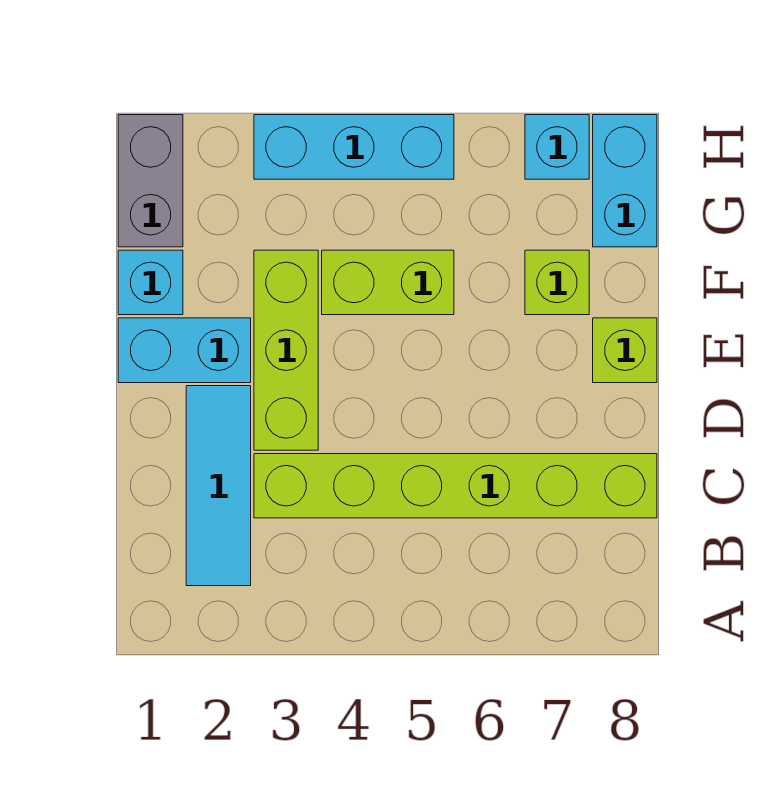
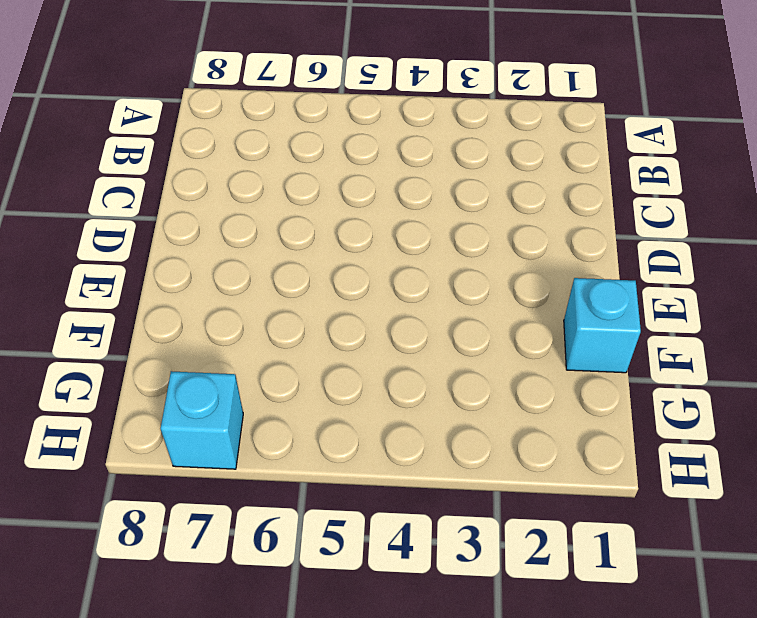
none -> cyan tile B2:D2 level 1
none -> lime brick C3:C8 level 1
none -> lime brick D3:F3 level 1

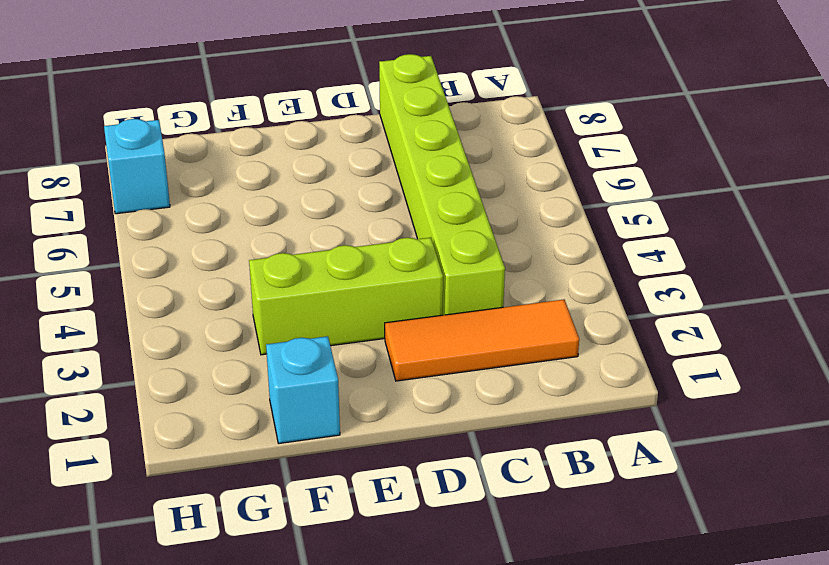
orange tile B2:D2 level 1 -> cyan tile B2:D2 level 1
none -> cyan brick E1:E2 level 1
none -> lime brick E8 level 1
none -> lime brick F4:F5 level 1

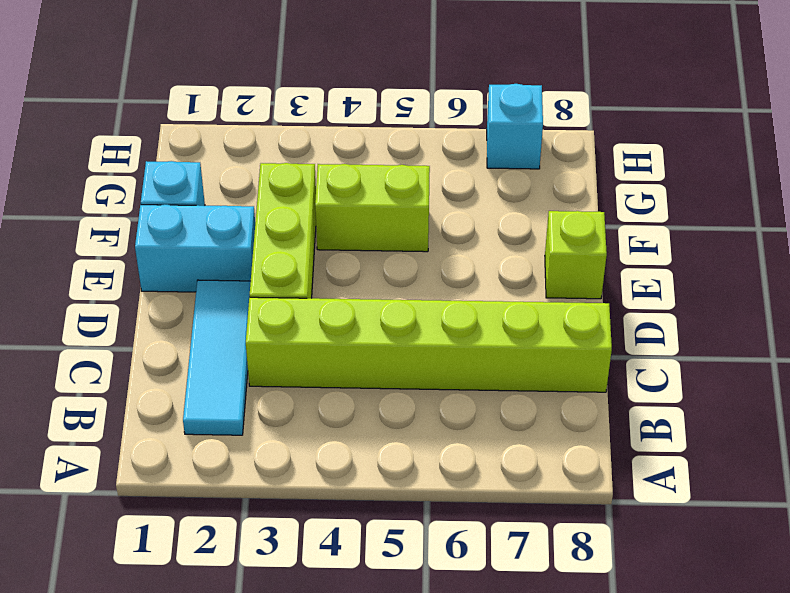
none -> lime brick F7 level 1
none -> grey brick G1:H1 level 1
none -> cyan brick G8:H8 level 1

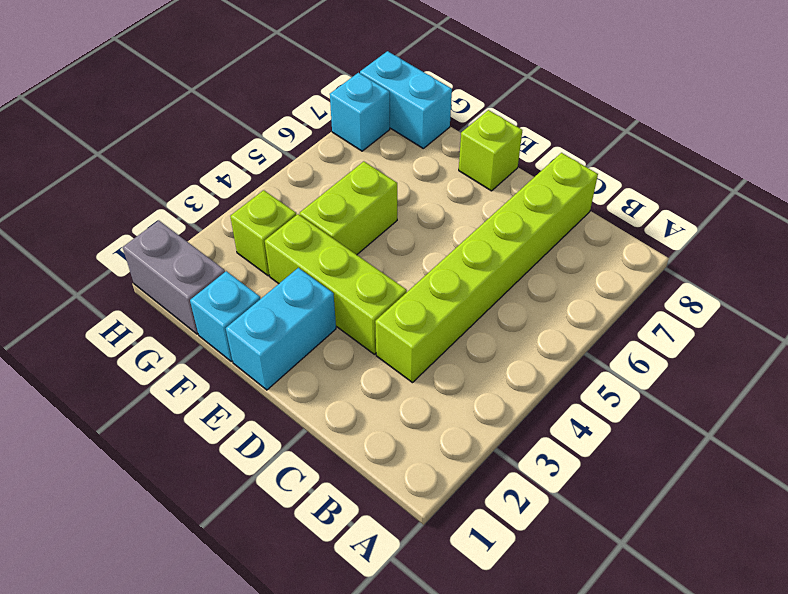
lime brick G3 level 1 -> lime brick F7 level 1
none -> cyan tile B2:D2 level 1
none -> cyan brick H3:H5 level 1

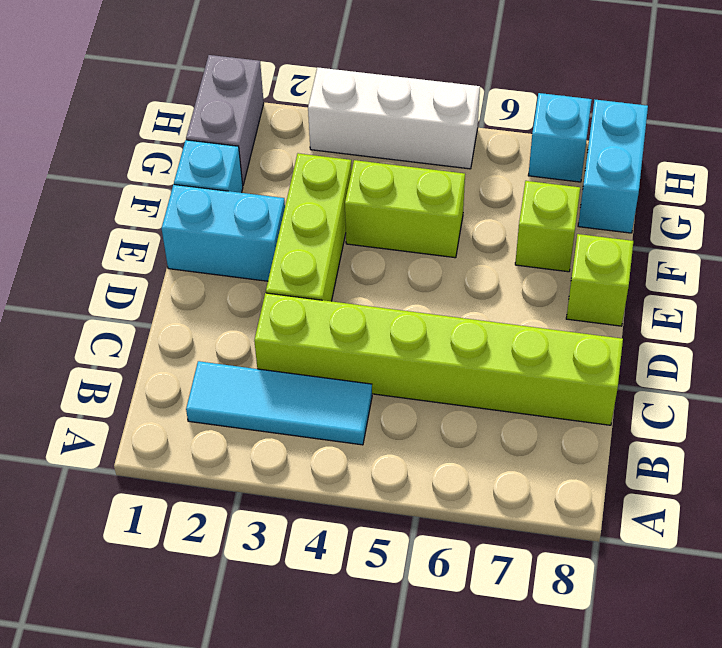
cyan tile B2:B4 level 1 -> cyan tile B2:D2 level 1
white brick H3:H5 level 1 -> cyan brick H3:H5 level 1

